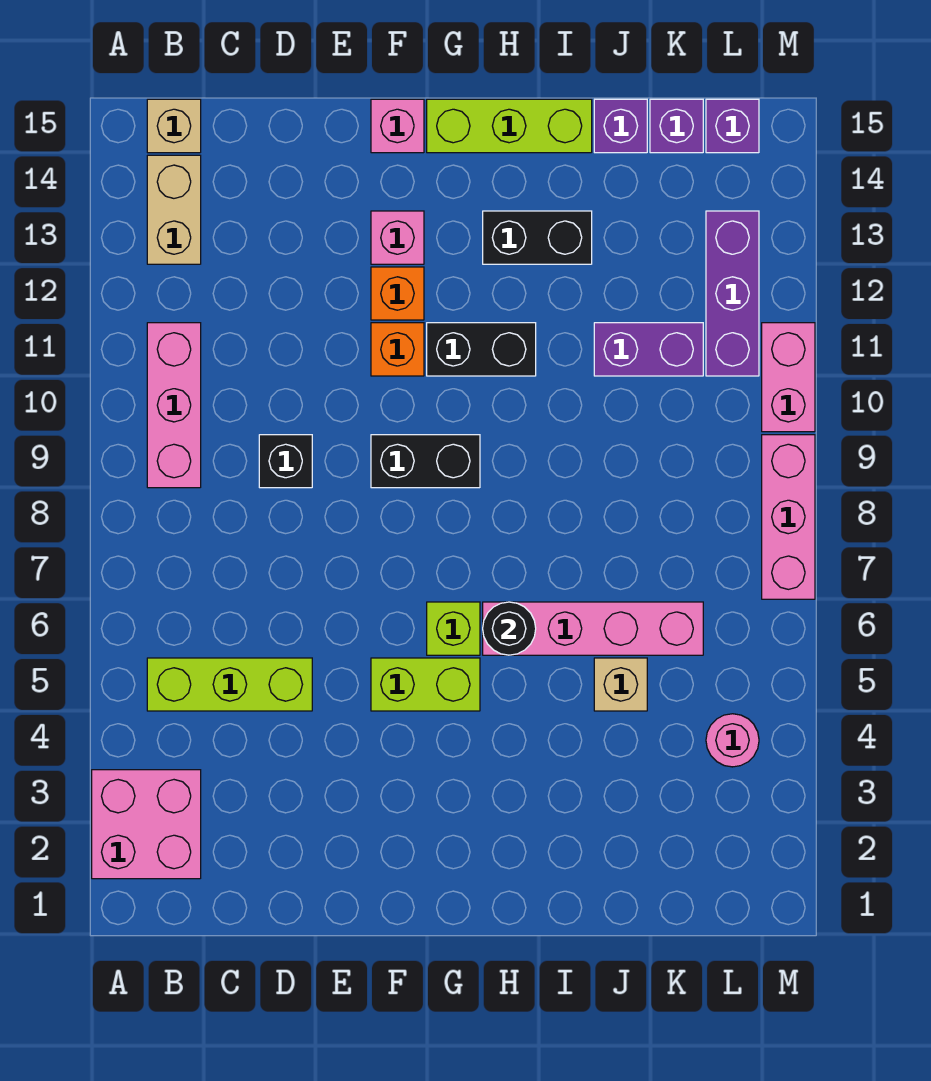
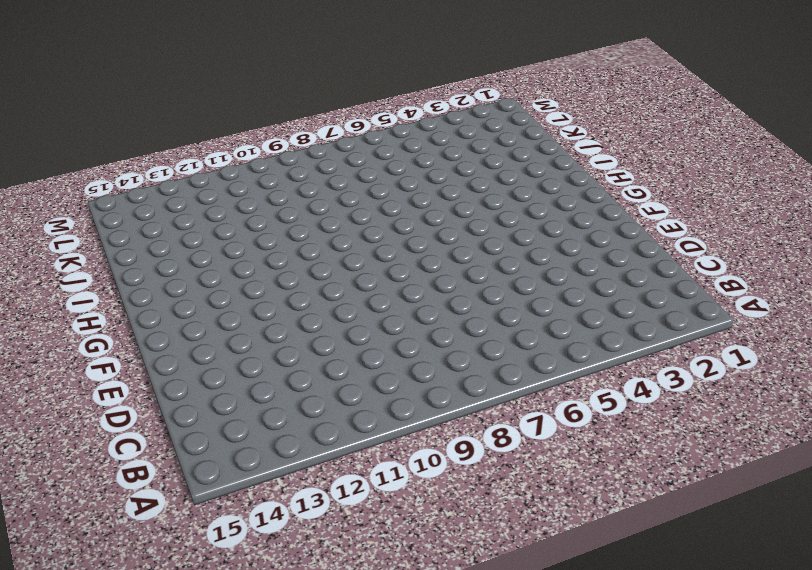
none -> pink brick A2:B3 level 1
none -> lime brick B5:D5 level 1
none -> pink brick B9:B11 level 1

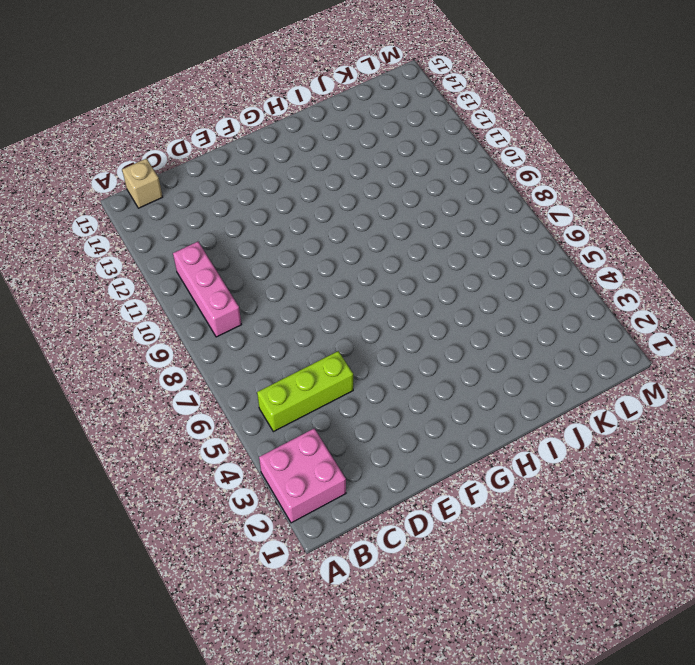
none -> tan brick B13:B14 level 1
none -> black brick D9 level 1
none -> lime brick F5:G5 level 1

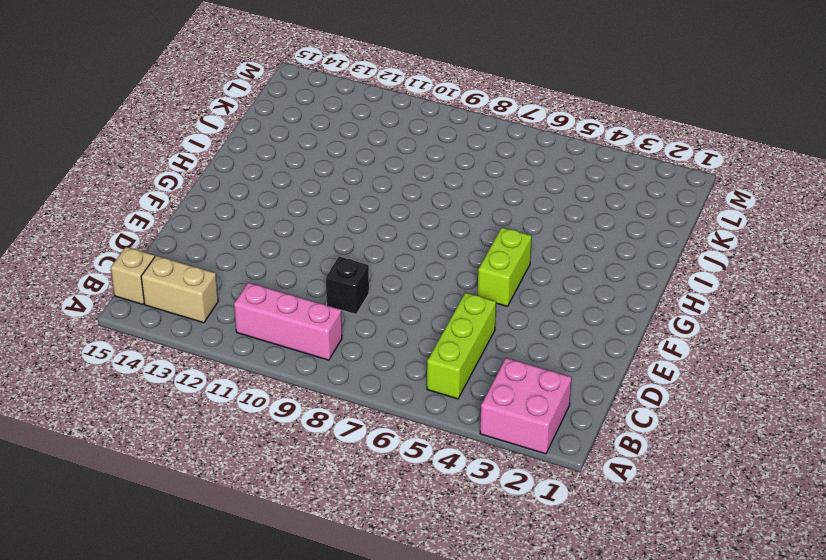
none -> black brick F9:G9 level 1
none -> orange brick F11 level 1
none -> orange brick F12 level 1

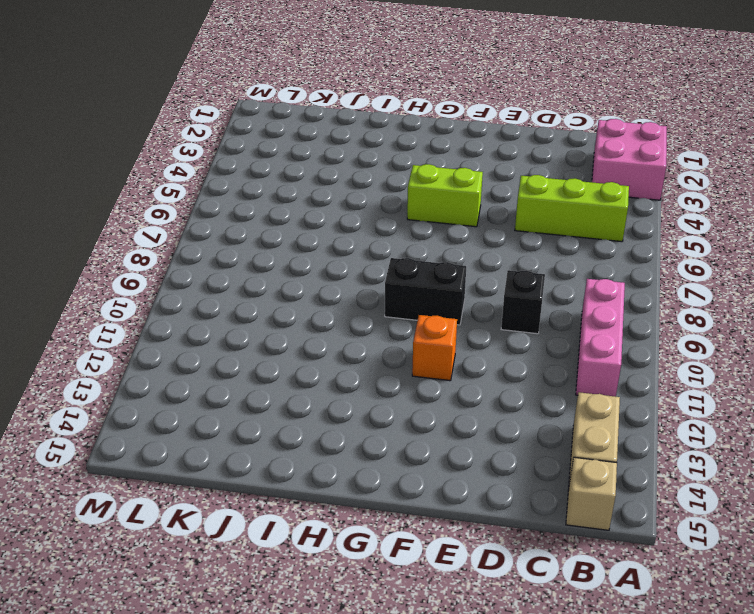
none -> orange brick F12 level 1
none -> pink brick F13 level 1
none -> pink brick F15 level 1

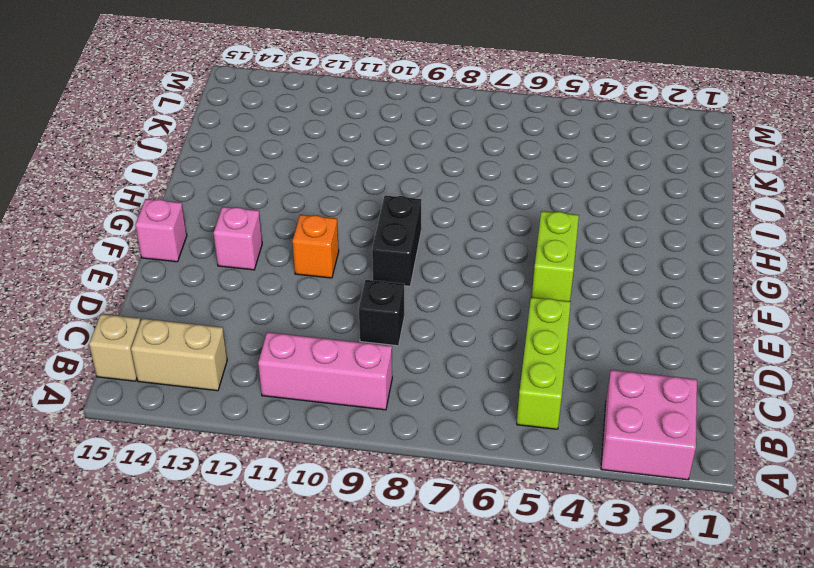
none -> orange brick F12 level 1
none -> lime brick G6 level 1
none -> black brick G11:H11 level 1

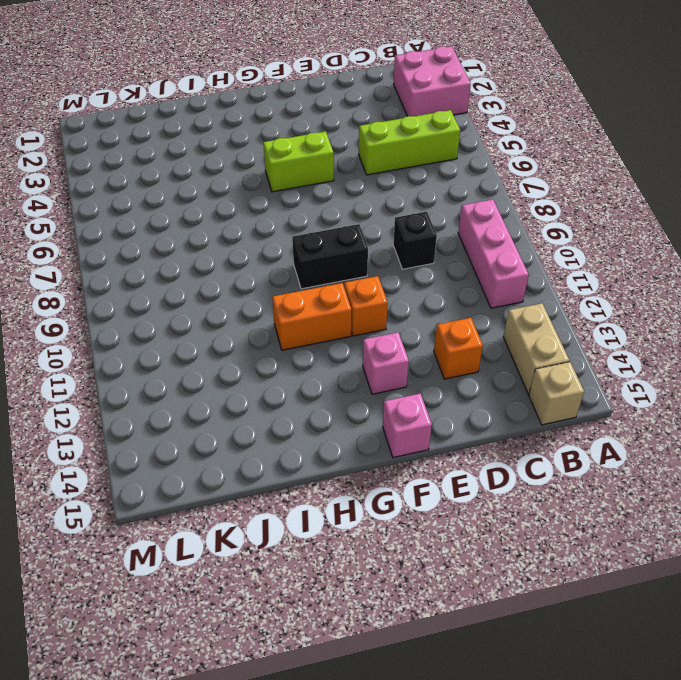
orange brick D13 level 1 -> orange brick F12 level 1
orange brick G11:H11 level 1 -> black brick G11:H11 level 1
none -> lime brick G6 level 1
none -> lime brick G15:I15 level 1
none -> pink brick H6:K6 level 1

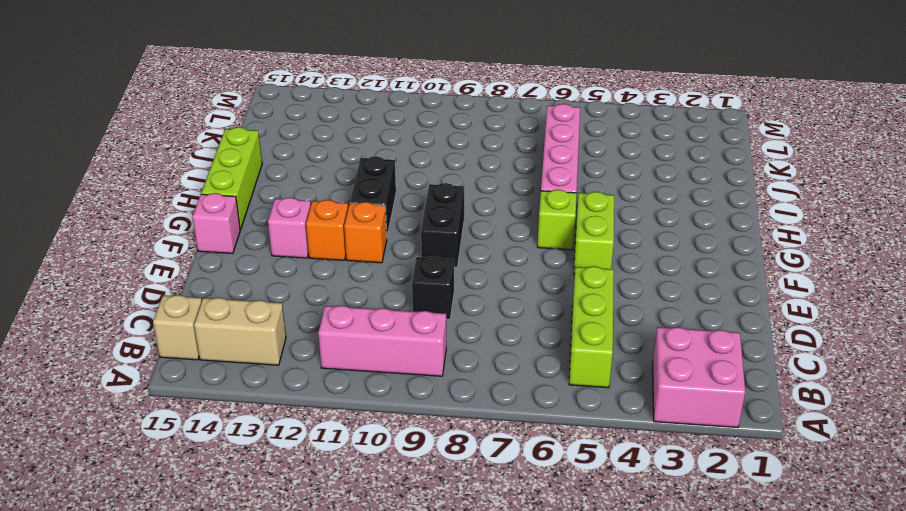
none -> black brick H13:I13 level 1
none -> tan brick J5 level 1
none -> purple brick J11:K11 level 1

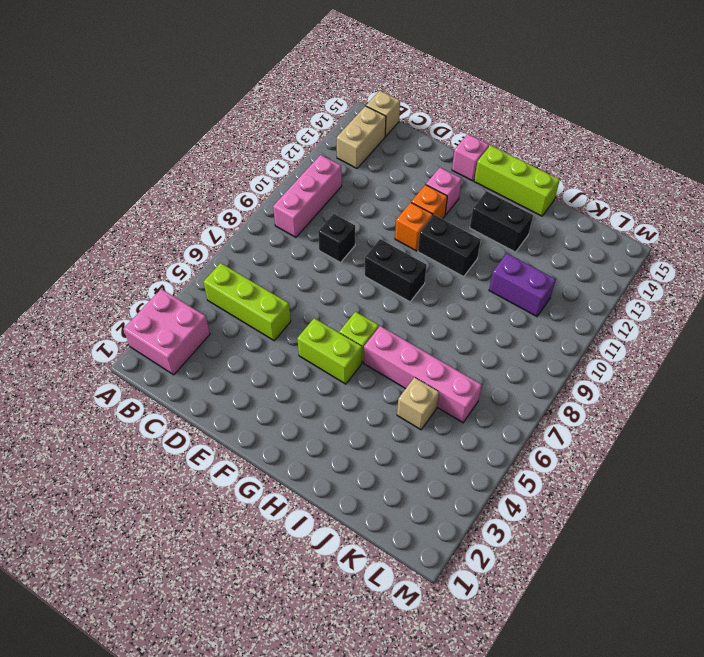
none -> purple brick J15 level 1
none -> purple brick K15 level 1
none -> pink round brick L4 level 1

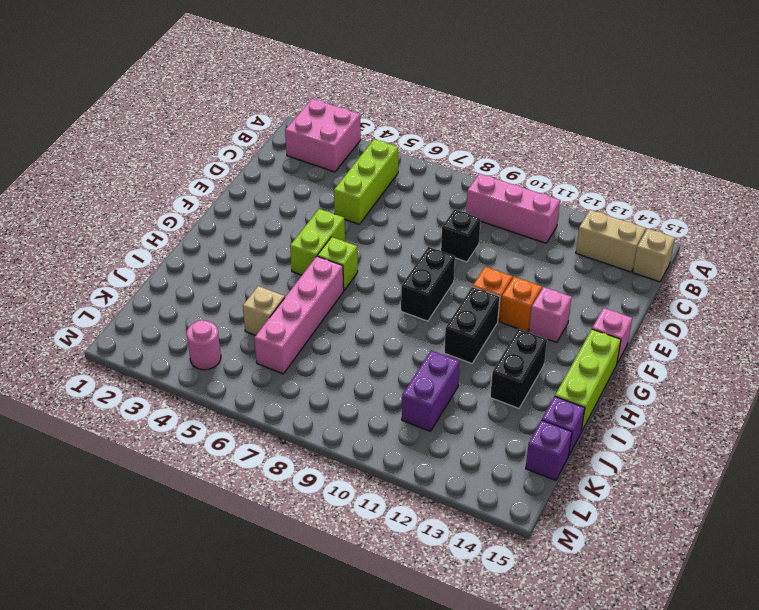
none -> purple brick L11:L13 level 1
none -> purple brick L15 level 1
none -> pink brick M7:M9 level 1

